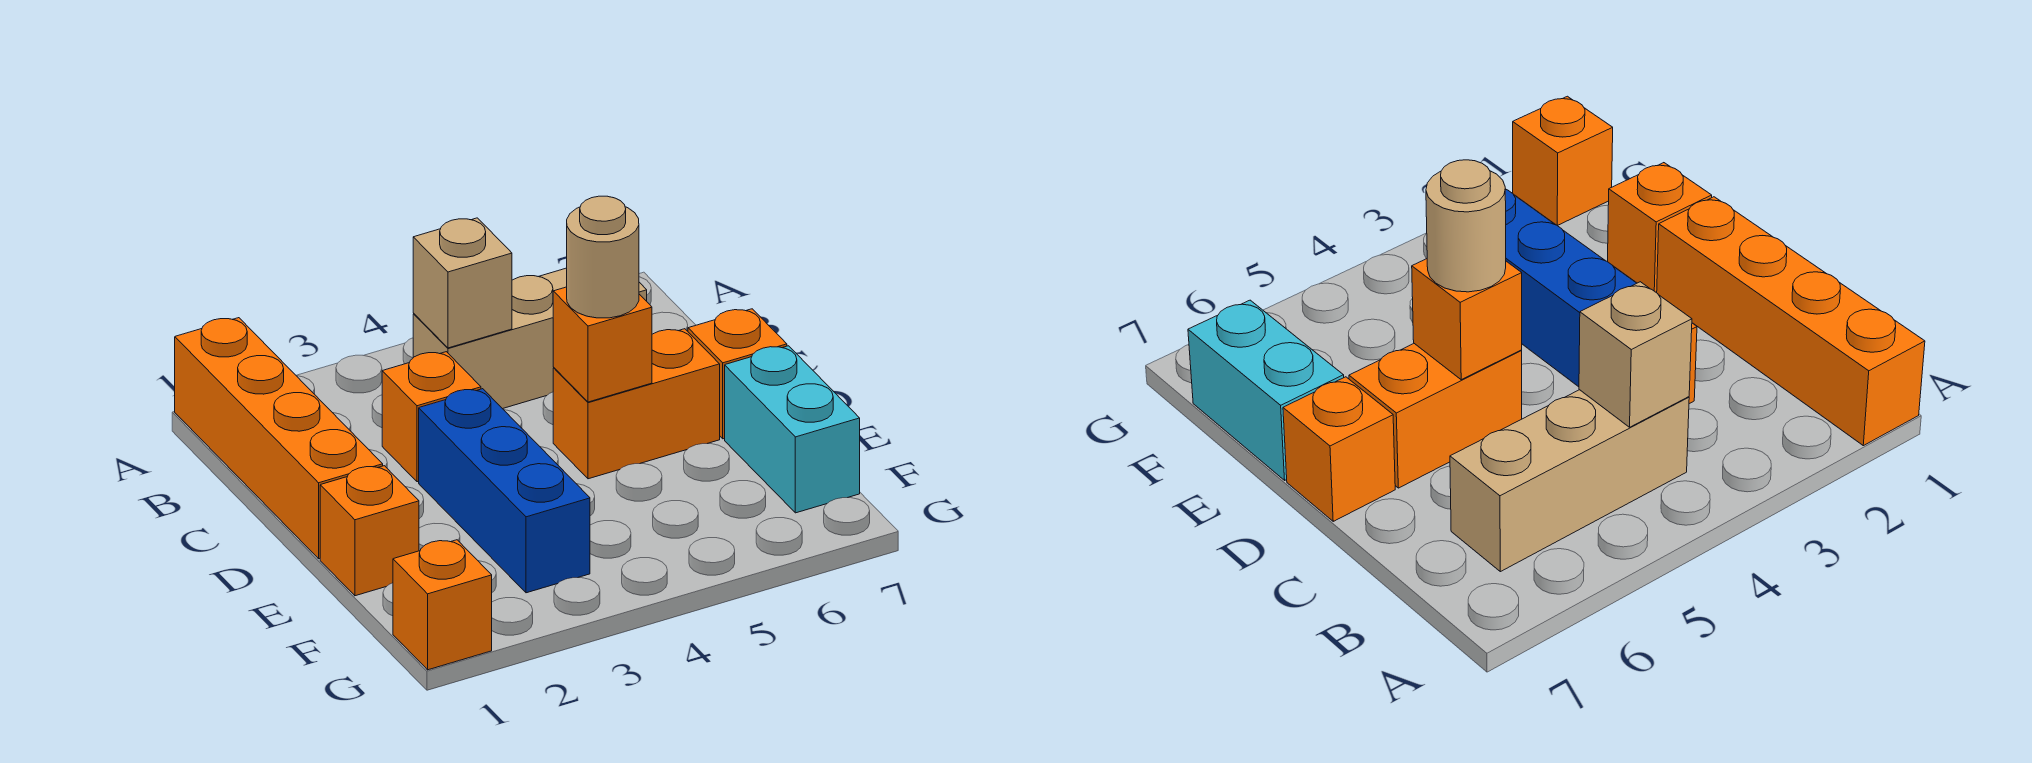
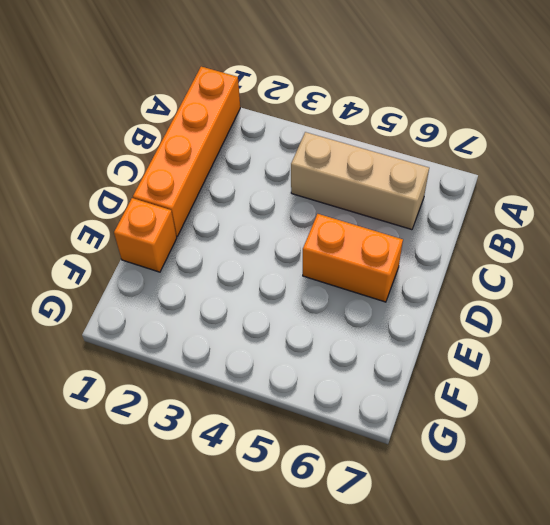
none -> orange brick C3 level 1
none -> blue brick D3:F3 level 1
none -> orange brick D7 level 1

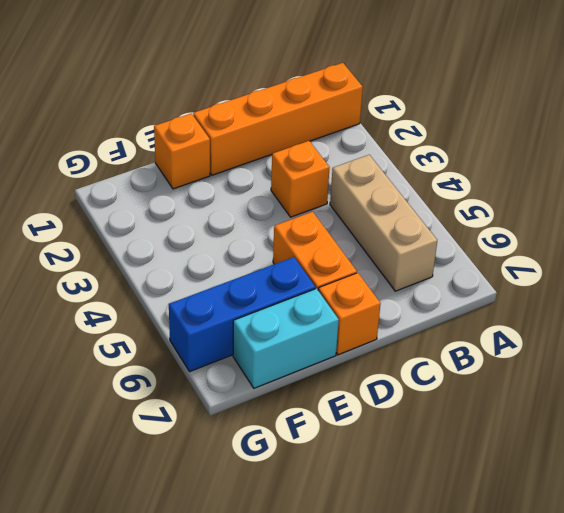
blue brick E6:G6 level 1 -> blue brick D3:F3 level 1
none -> orange brick G1 level 1
none -> tan brick B4 level 2
none -> orange brick D5 level 2

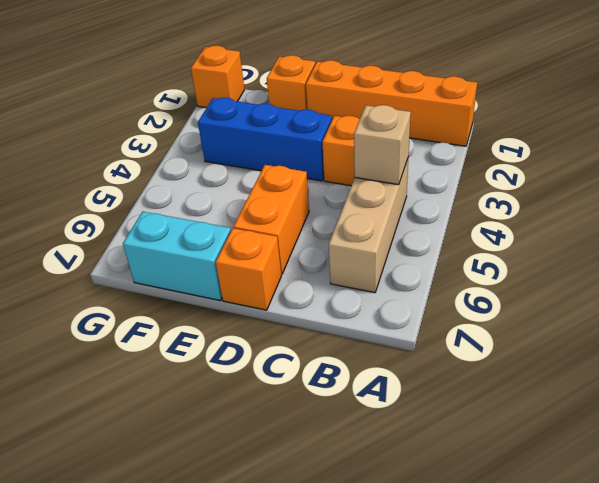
none -> orange brick D5 level 2
none -> tan round brick D5 level 3

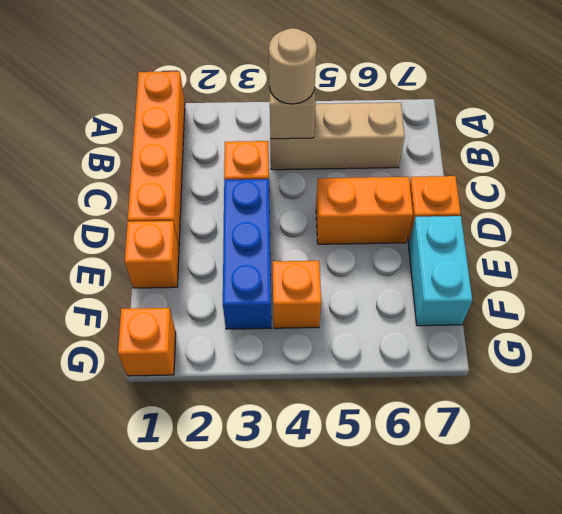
tan round brick B4 level 3 -> tan round brick D5 level 3
orange brick F4 level 1 -> orange brick D5 level 2

